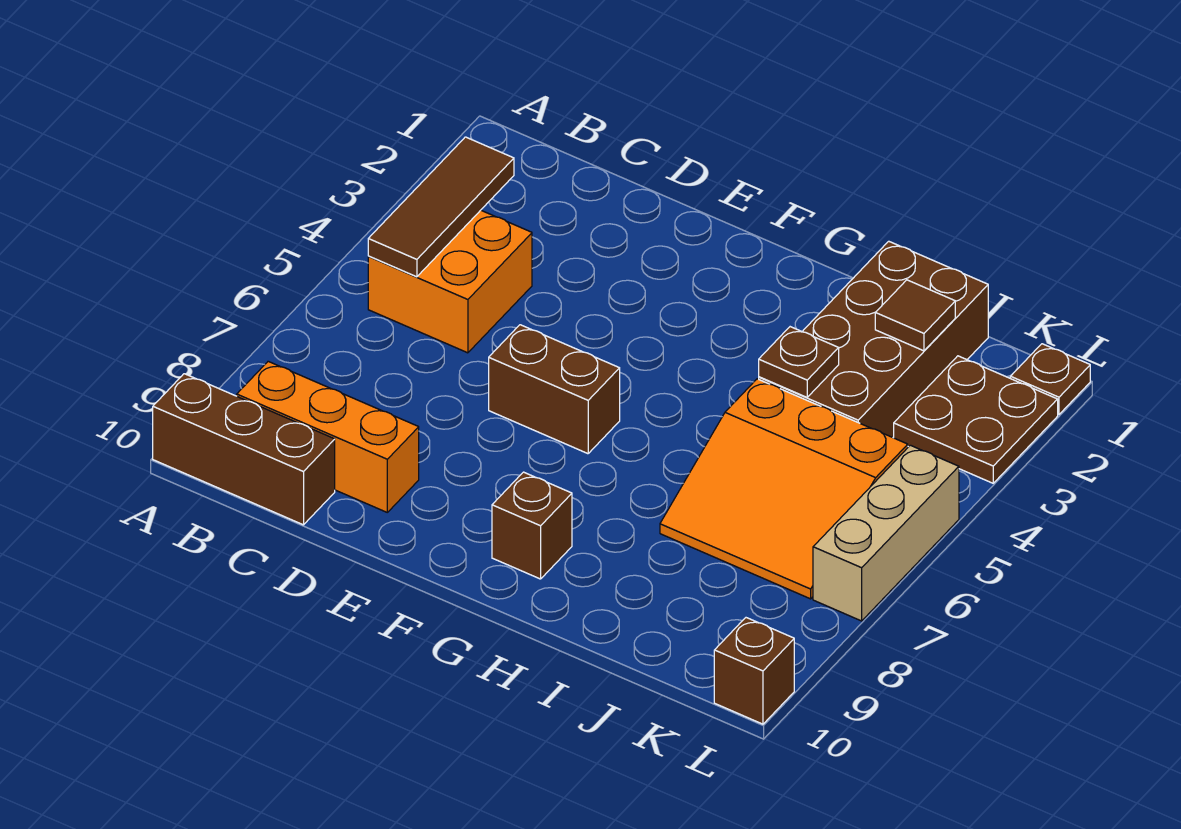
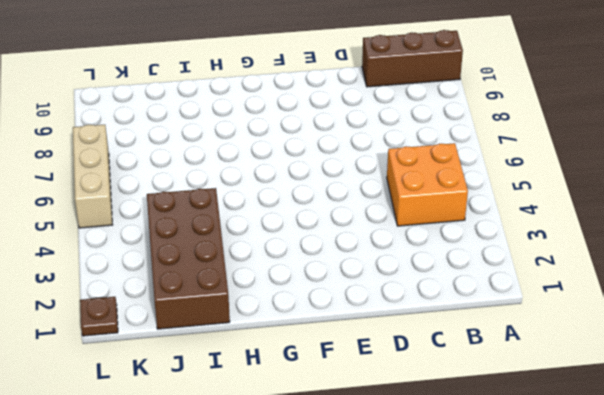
none -> orange brick B9:D9 level 1
none -> brown brick E6:F6 level 1
none -> brown brick G9 level 1

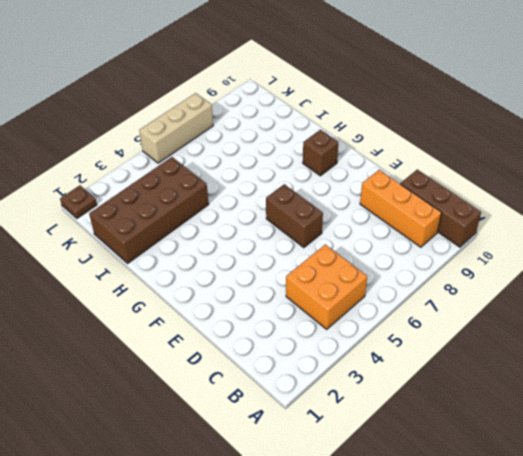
none -> orange slope I5:K7 level 1 top 5
none -> brown plate K2:L3 level 1
none -> brown brick L10 level 1

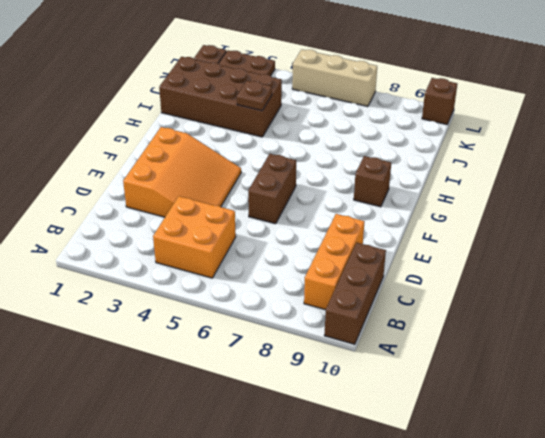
orange slope D2:F4 level 1 top 2 -> orange slope I5:K7 level 1 top 5
none -> brown tile B3:B5 level 2
none -> brown tile J2 level 2

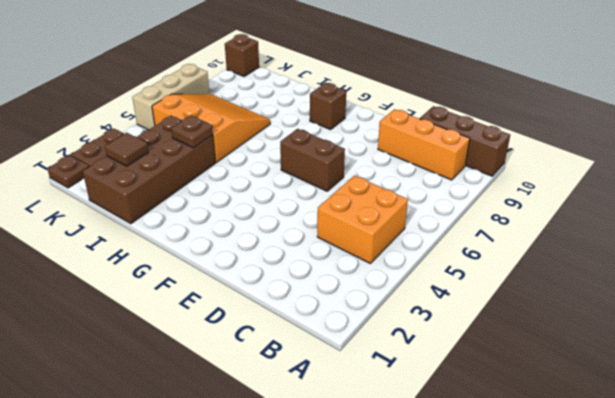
none -> brown tile B3:B5 level 2

